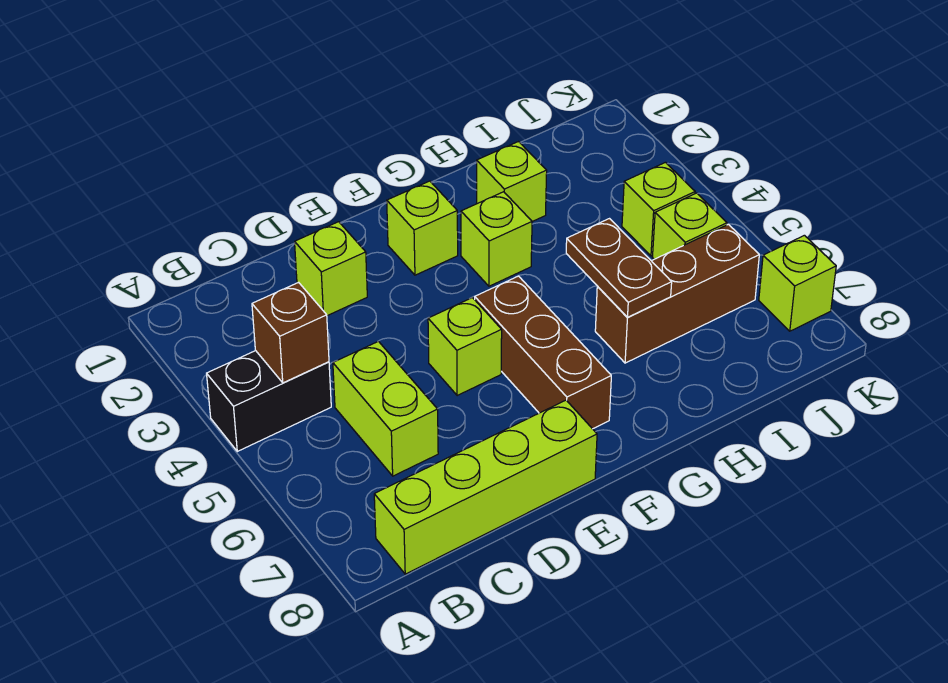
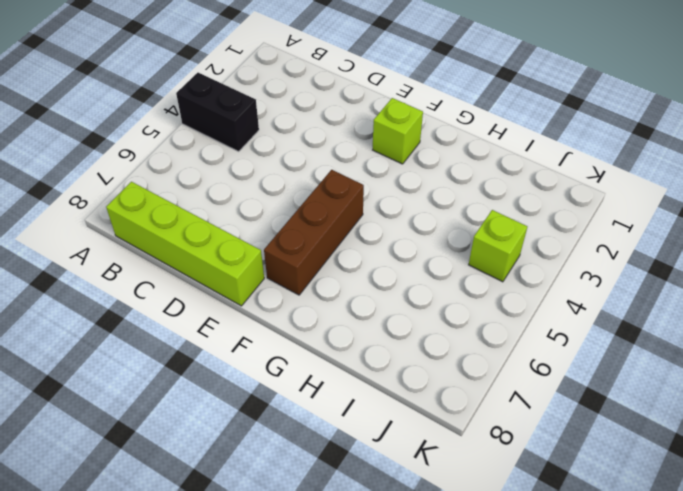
none -> lime brick C5:C6 level 1
none -> lime brick D2 level 1
none -> lime brick E5 level 1

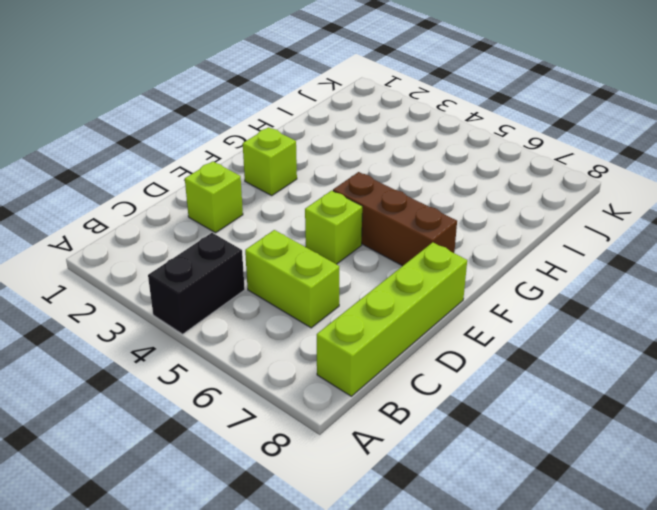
none -> lime brick G3 level 1
none -> lime brick H2 level 1
none -> brown brick H6:J6 level 1

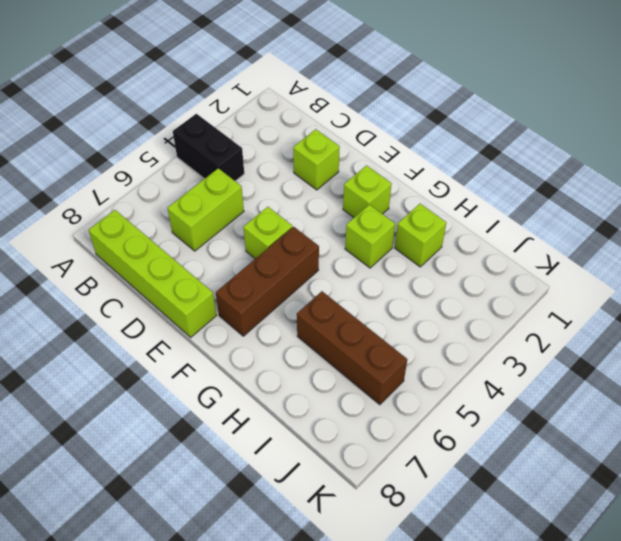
none -> lime brick J4 level 1
none -> lime brick J5 level 1
none -> lime brick K7 level 1

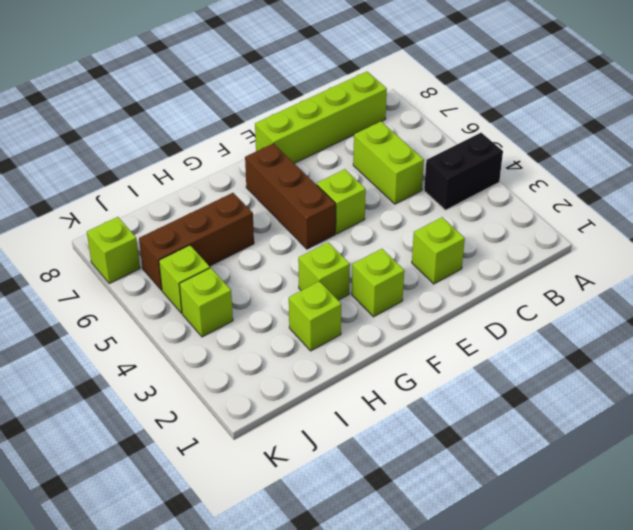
none -> brown brick B4 level 2
none -> brown plate H5:H6 level 2

